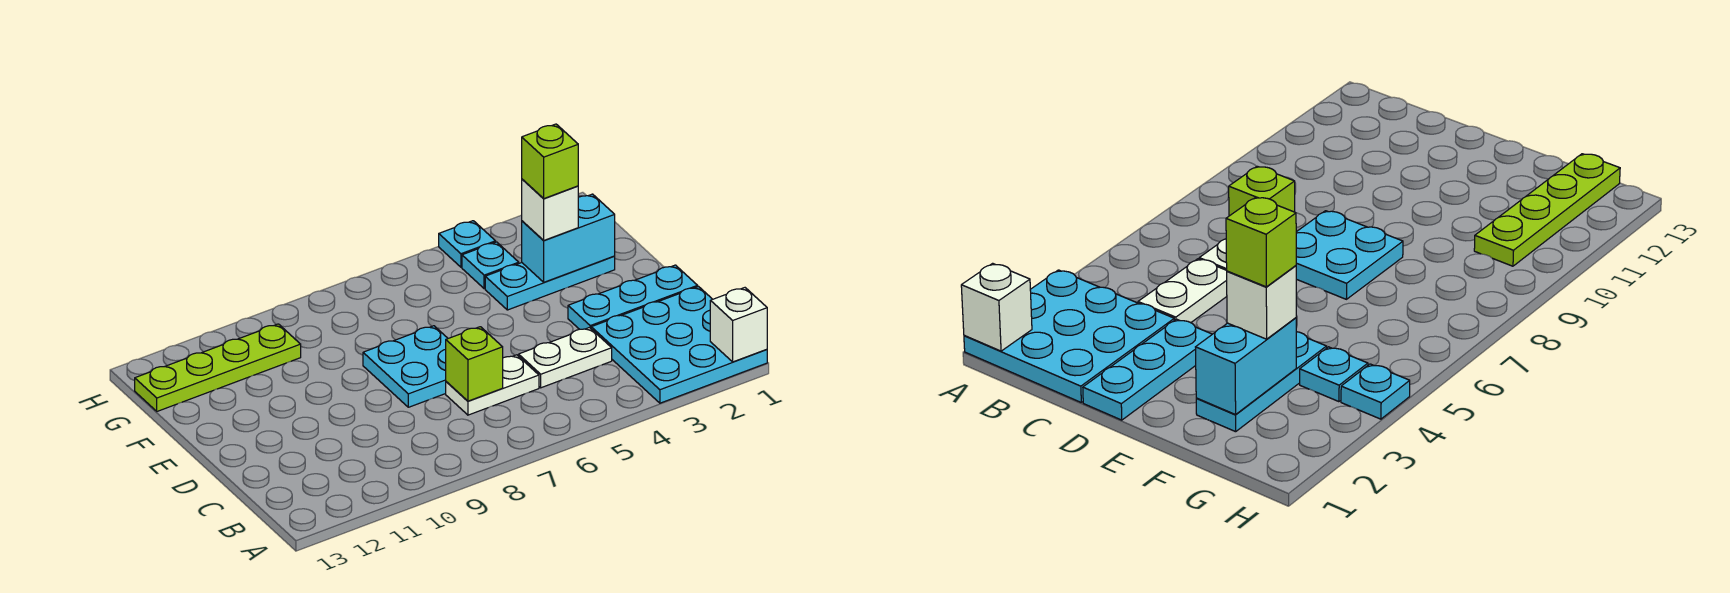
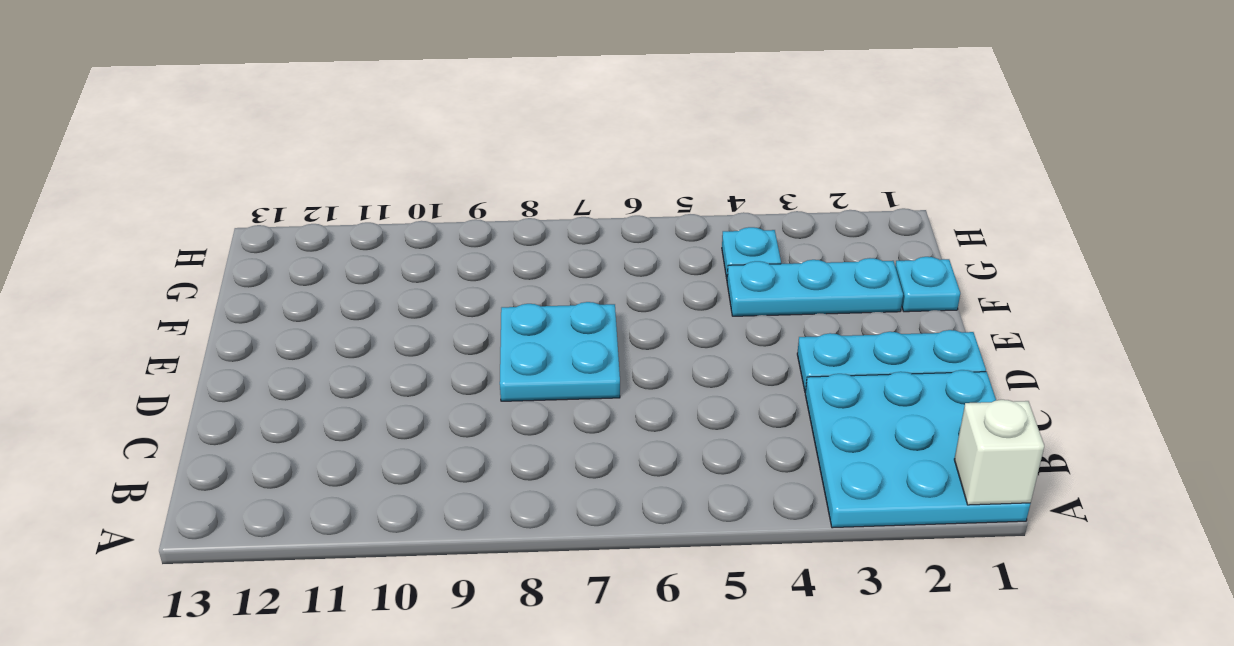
cyan plate F1 level 1 -> cyan plate H4 level 1
none -> white plate C4:C5 level 1
none -> white plate C6:C7 level 1
none -> lime plate G10:G13 level 1

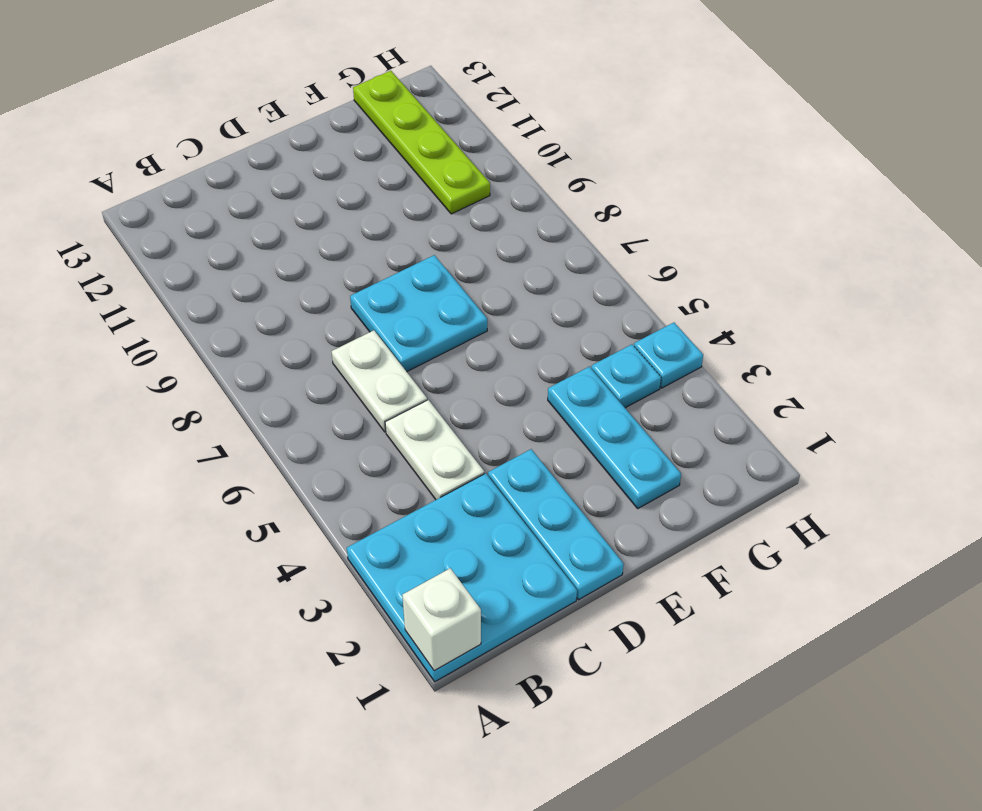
none -> lime brick C7 level 2
none -> cyan brick F2:F3 level 2
none -> white brick F3 level 3

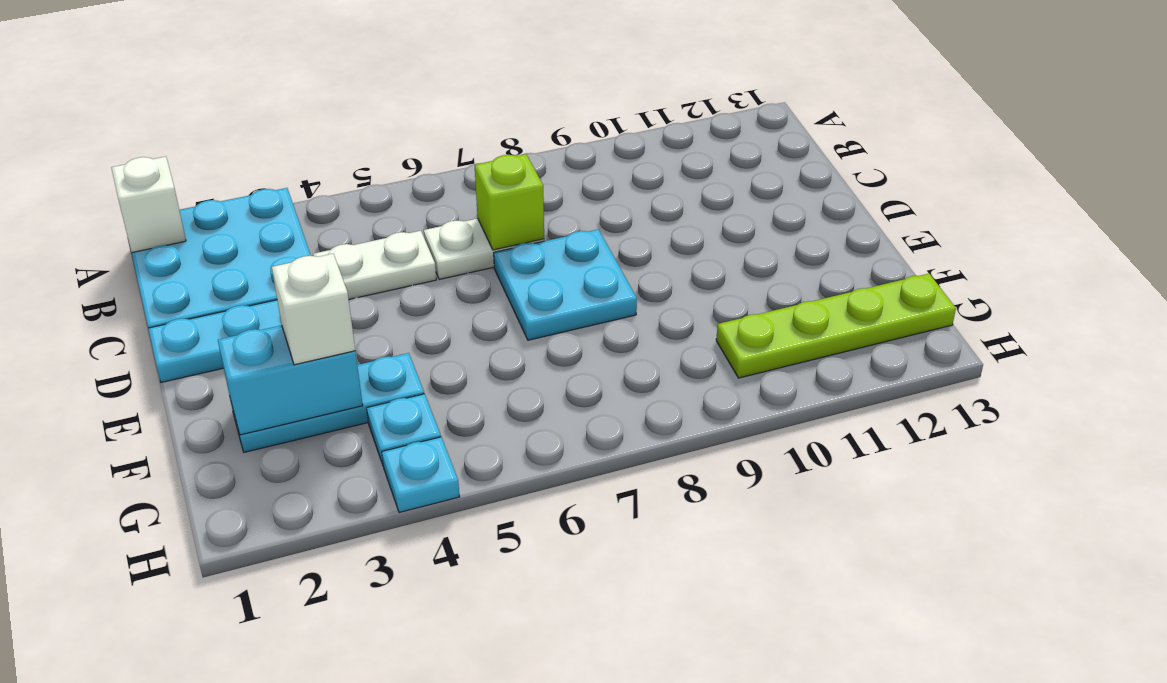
none -> lime brick F3 level 4

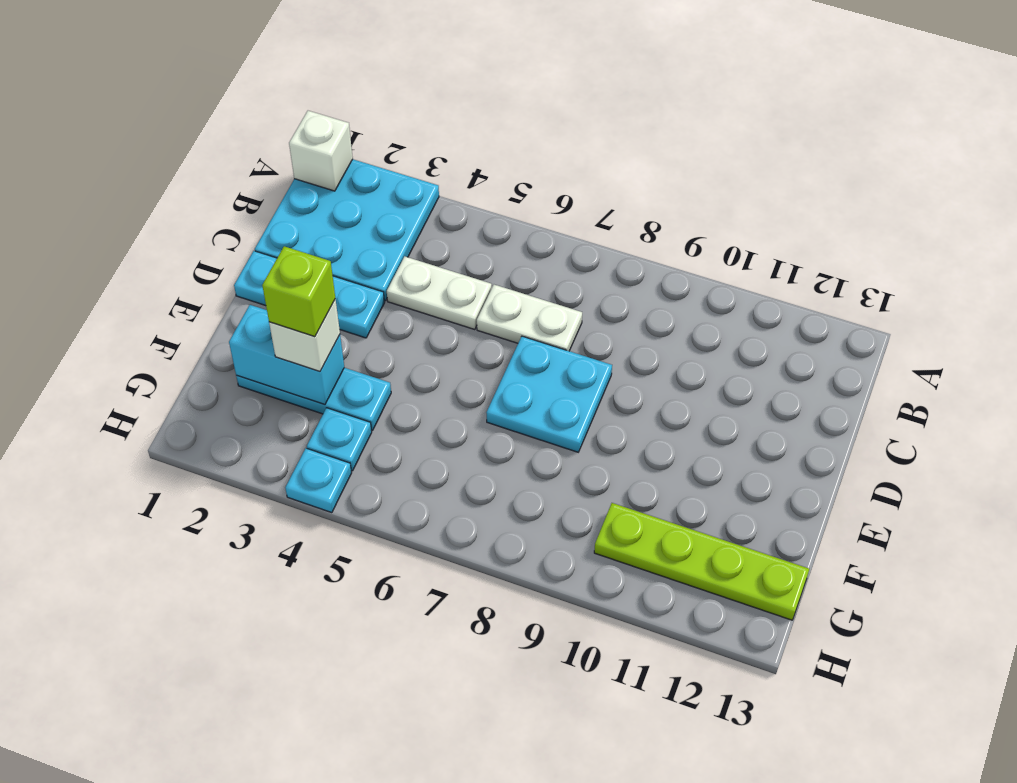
none -> lime brick C7 level 2

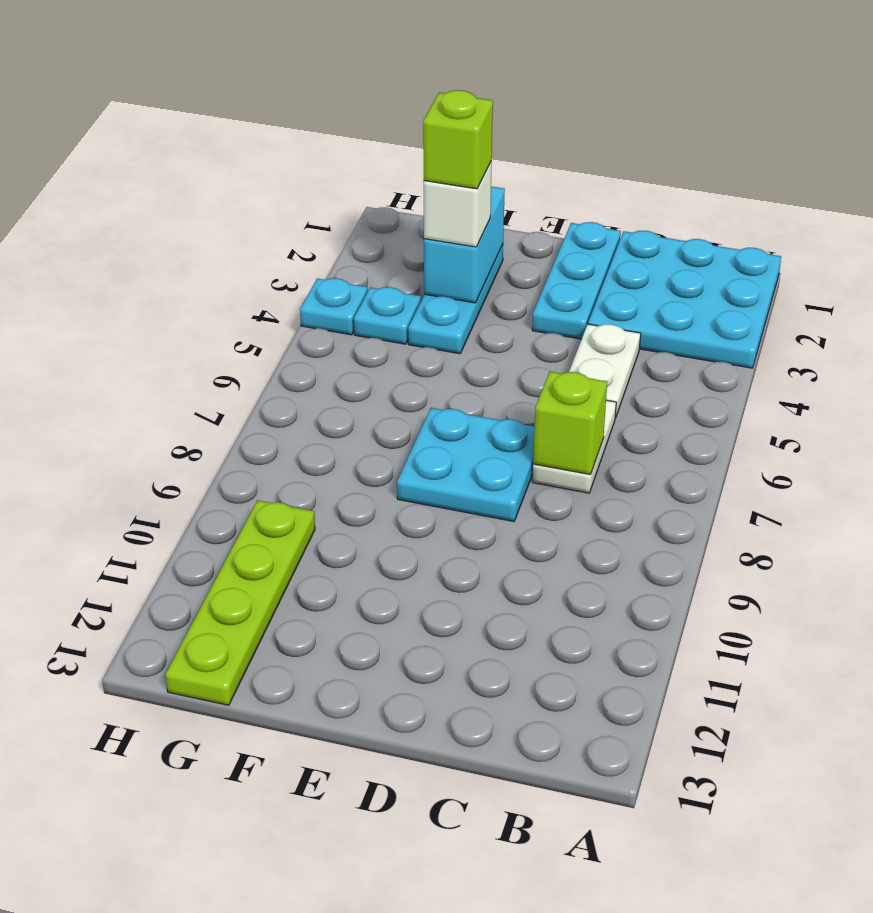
none -> white brick A1 level 2

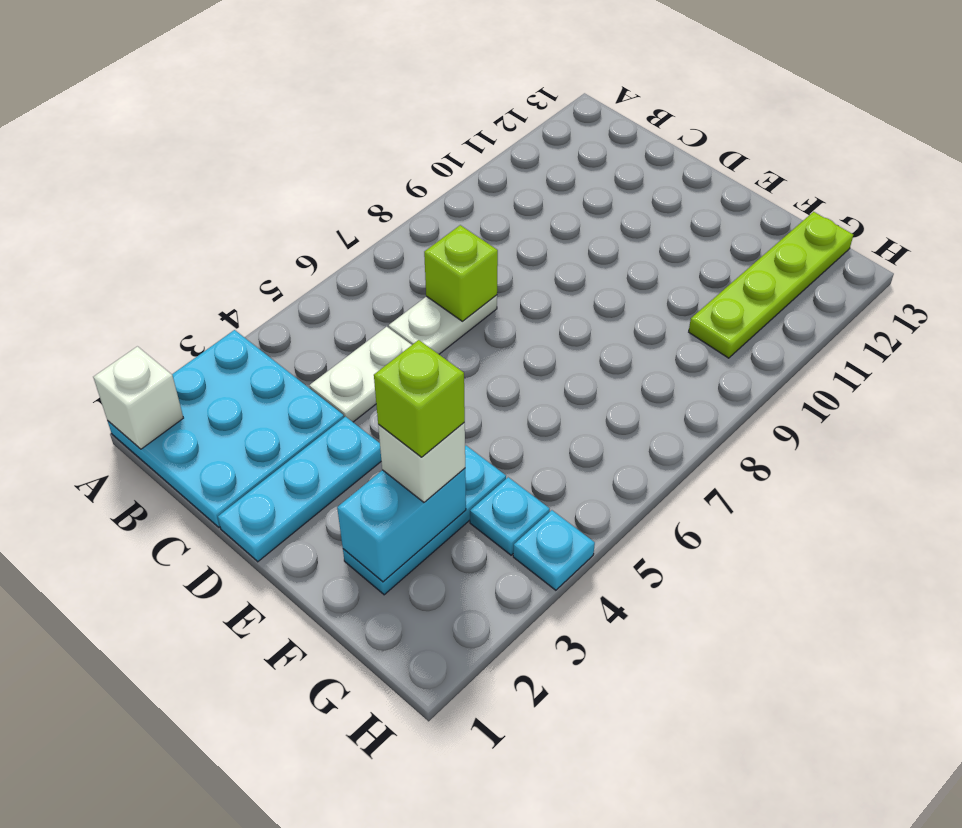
none -> cyan plate D7:E8 level 1

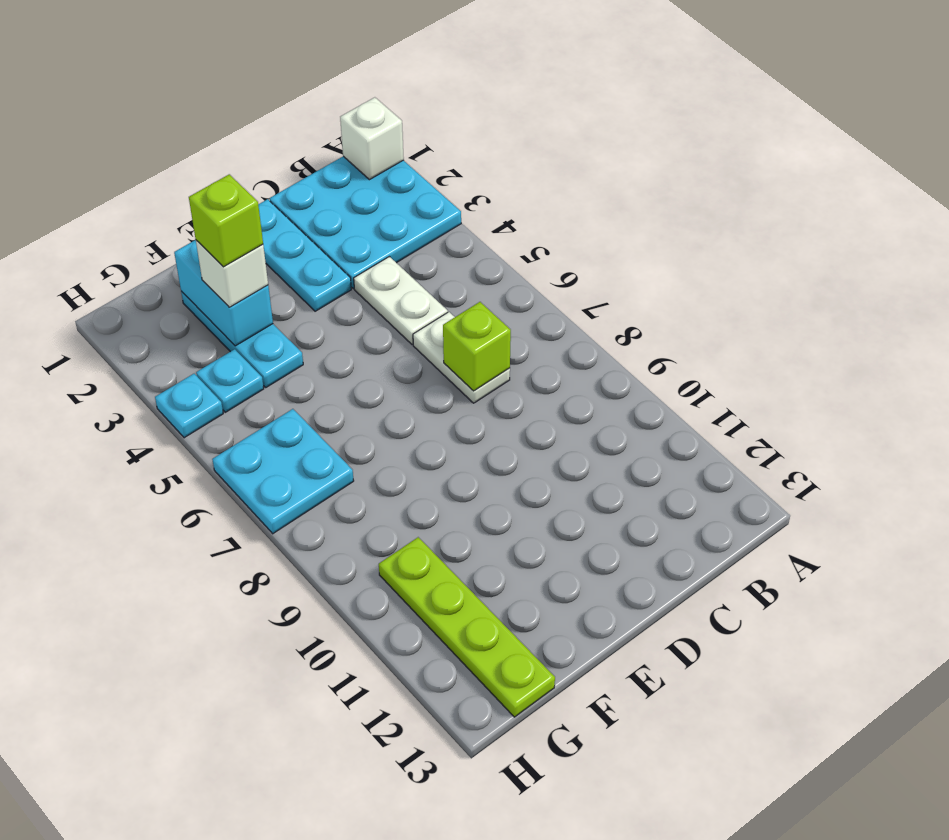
cyan plate G6:H7 level 1 -> cyan plate D7:E8 level 1

